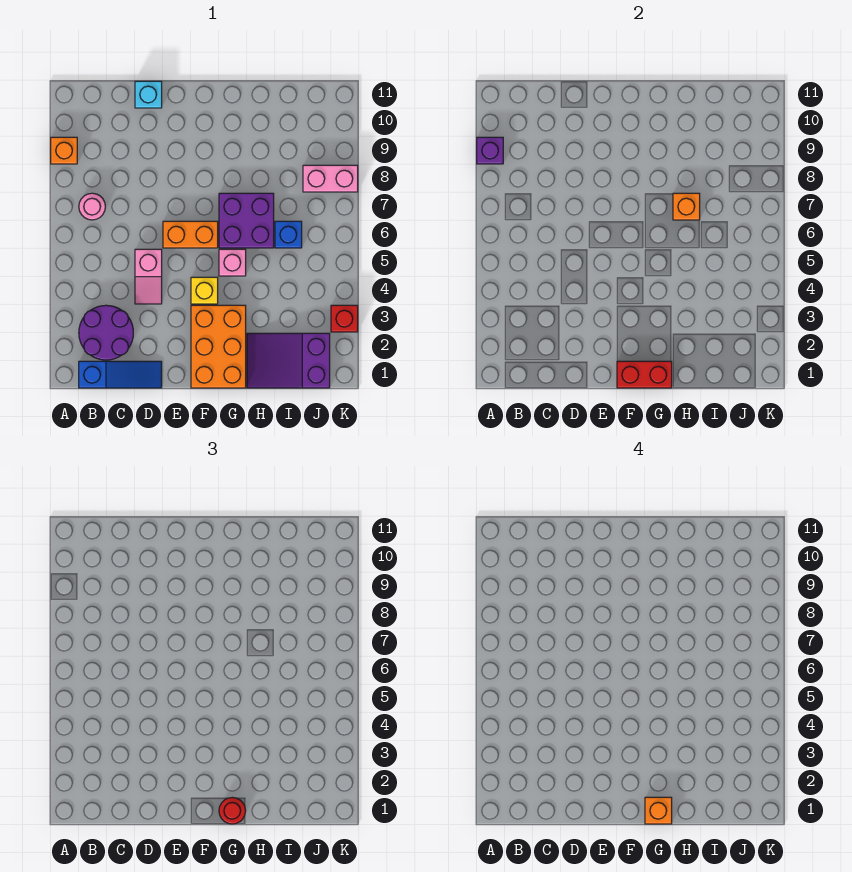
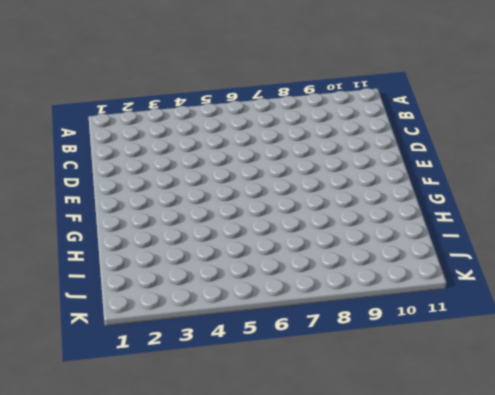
none -> orange brick A9 level 1
none -> blue slope B1:D1 level 1 top B
none -> purple round brick B2:C3 level 1

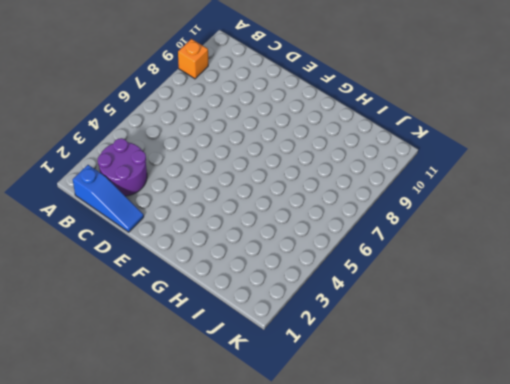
none -> pink round brick B7 level 1
none -> pink slope D4:D5 level 1 top 5
none -> cyan brick D11 level 1

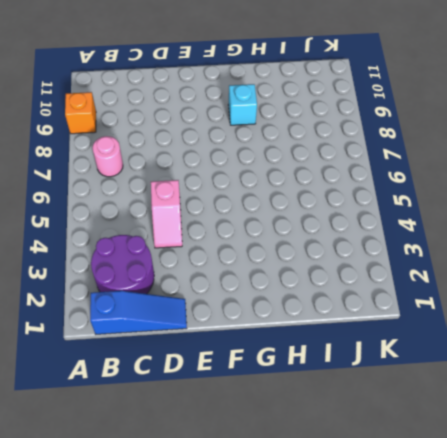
cyan brick G9 level 1 -> cyan brick D11 level 1
none -> orange brick E6:F6 level 1
none -> orange brick F1:G3 level 1
none -> yellow brick F4 level 1

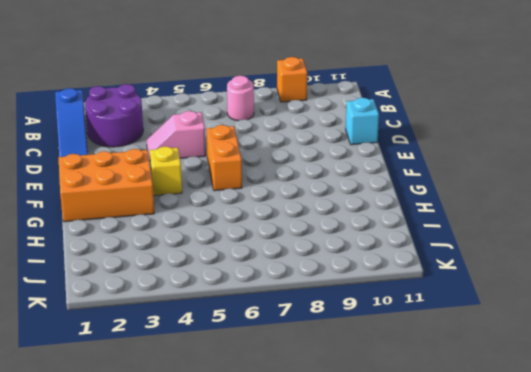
none -> pink brick G5 level 1
none -> purple brick G6:H7 level 1
none -> purple slope H1:J2 level 1 top J

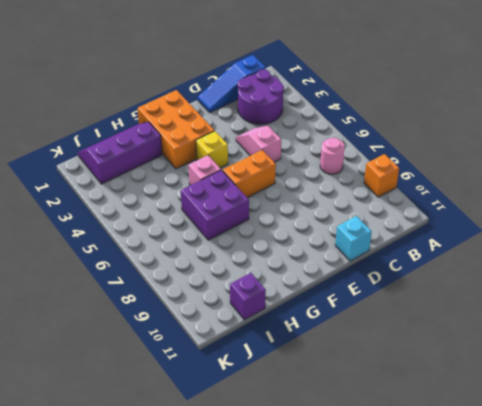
purple slope H1:J2 level 1 top 2 -> purple slope H1:J2 level 1 top J
purple brick I11 level 1 -> purple brick A9 level 2
none -> blue brick I6 level 1
none -> pink brick J8:K8 level 1
none -> red brick K3 level 1

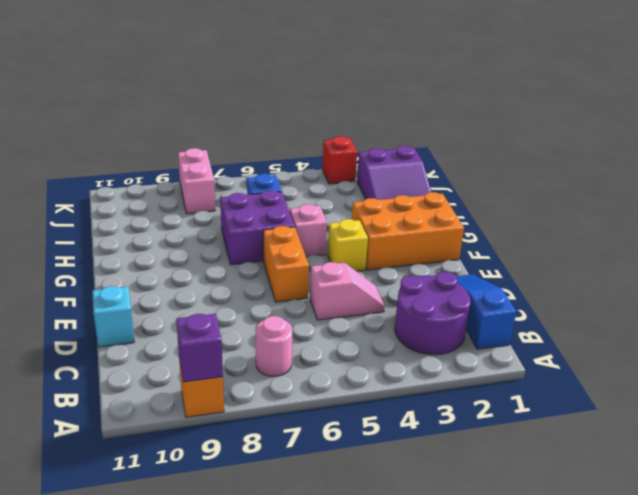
none -> red brick F1:G1 level 2
none -> orange brick H7 level 2
none -> red round brick G1 level 3

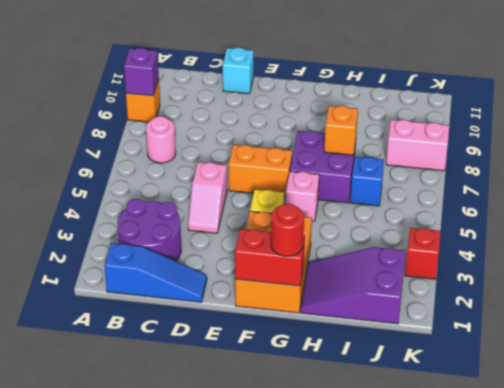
none -> orange brick G1 level 4

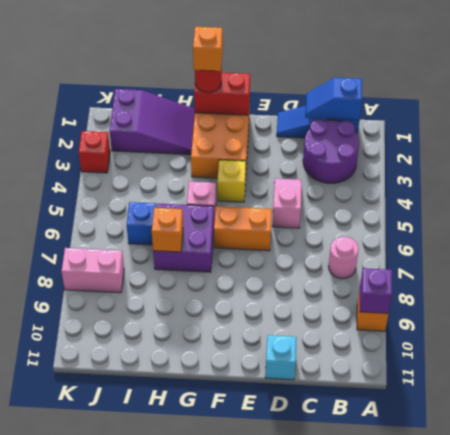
blue slope B1:C1 level 2 top B -> none

